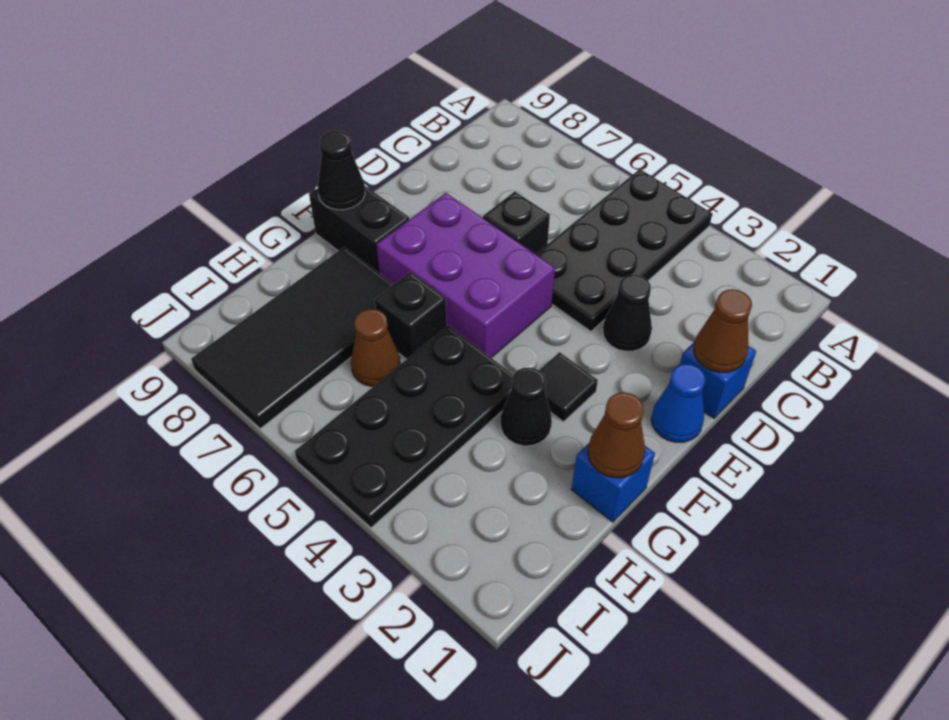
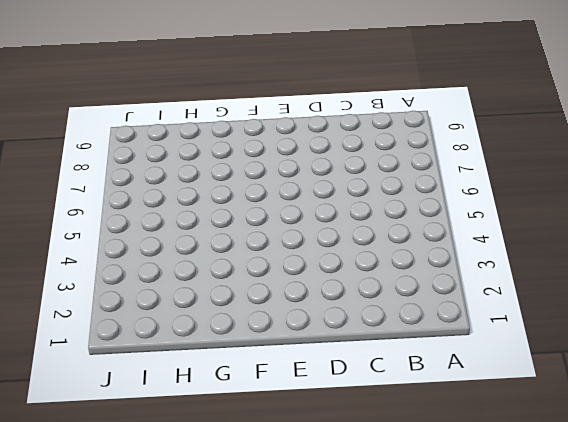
none -> black plate A4:D5 level 1
none -> blue brick D1 level 1
none -> black cone D3 level 1

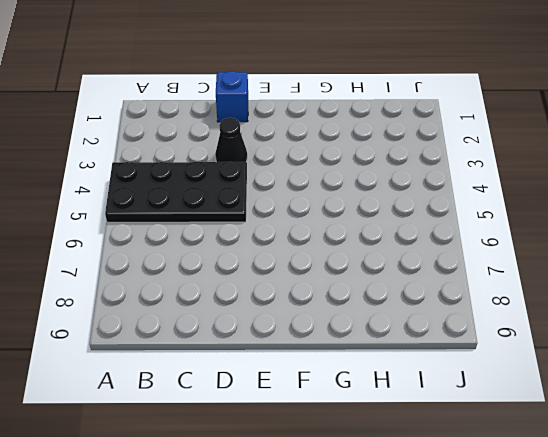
none -> black brick D6 level 1
none -> blue cone E1 level 1
none -> purple brick E5:F7 level 1

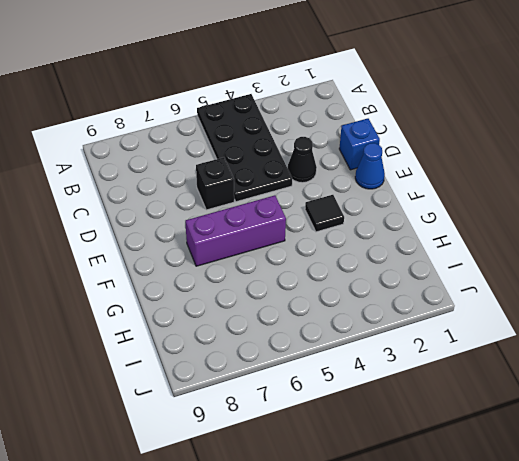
purple brick F5:F7 level 1 -> purple brick E5:F7 level 1
none -> black brick F8:F9 level 1
none -> blue brick G1 level 1
none -> black cone G3 level 1

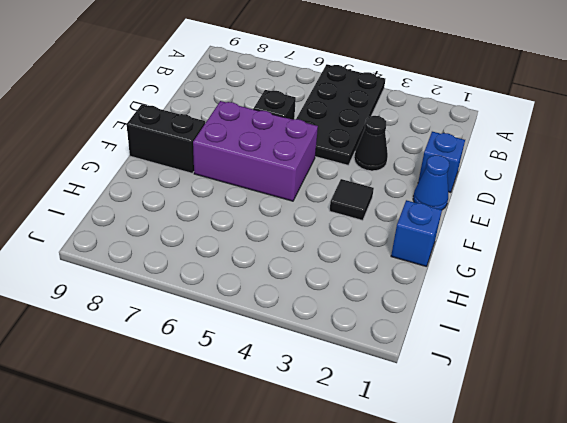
none -> black cone G3 level 1
none -> black plate G4:J5 level 1
none -> black brick G6 level 1

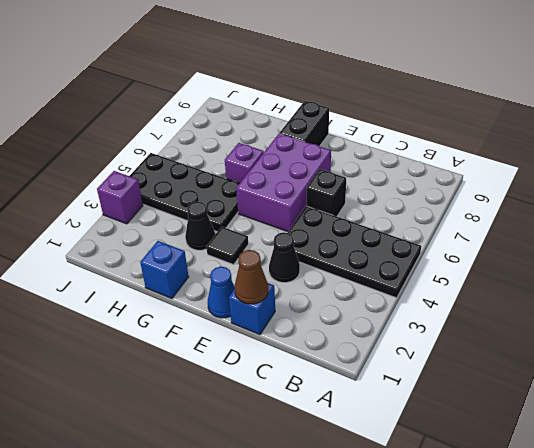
purple brick G6 level 1 -> black brick G6 level 1
purple brick J3 level 1 -> none
none -> black tile G7:J8 level 1
none -> brown cone H6 level 1
none -> black cone F9 level 2

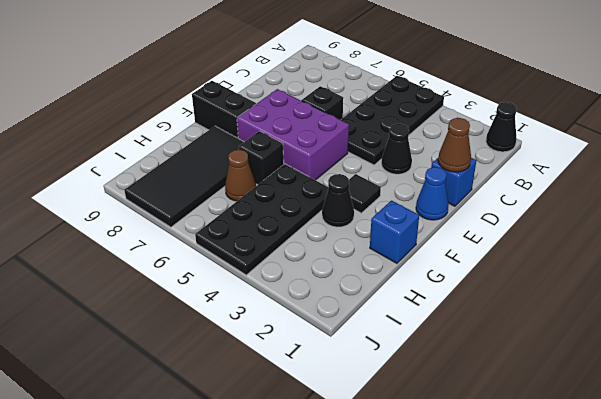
black cone A1 level 1 -> black cone F9 level 2
none -> brown cone G1 level 2

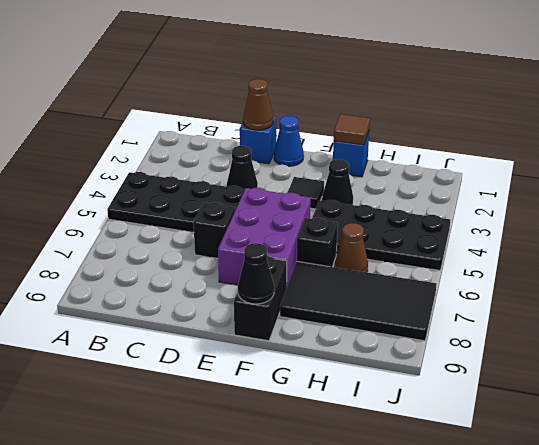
brown tile G1 level 2 -> brown cone G1 level 2

